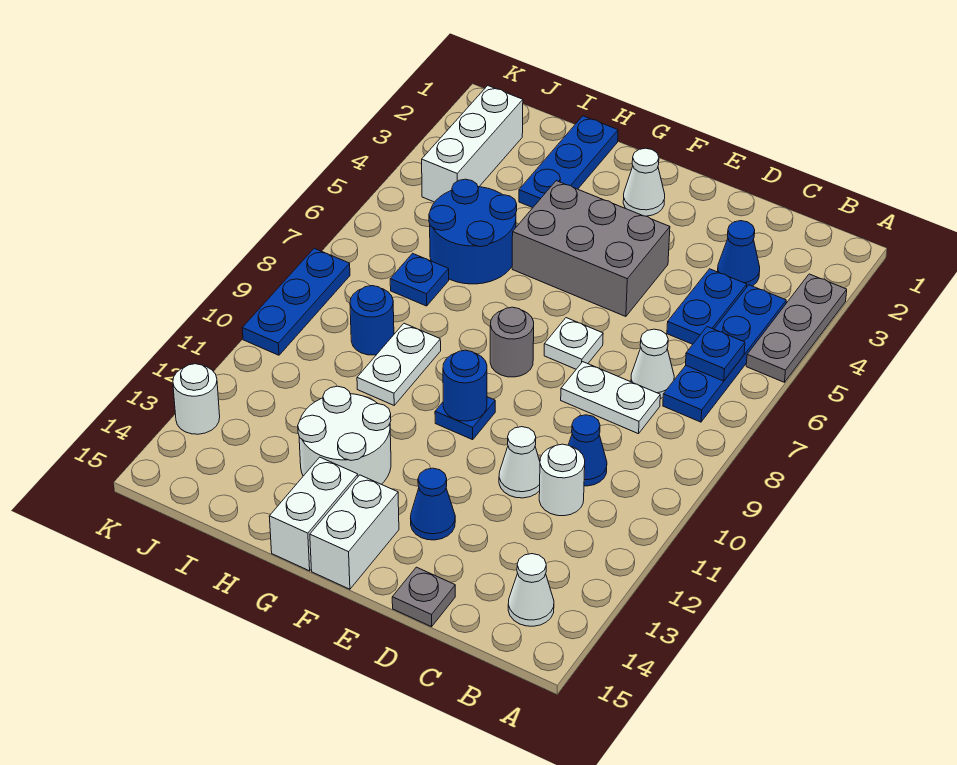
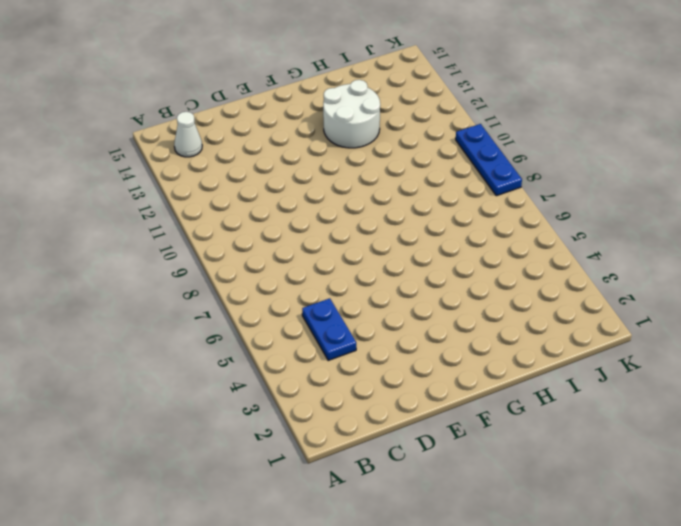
none -> grey plate A3:A5 level 1
none -> blue plate B4:B7 level 1
none -> blue cone C3 level 1
none -> white cone C7 level 1

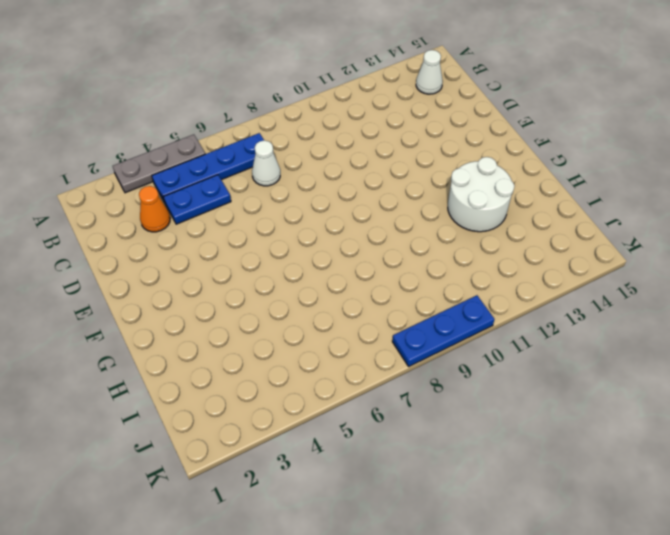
orange cone C3 level 1 -> blue cone C3 level 1
none -> white plate C8:D8 level 1
none -> blue cone C10 level 1
none -> white round brick C11 level 1
none -> white cone D11 level 1

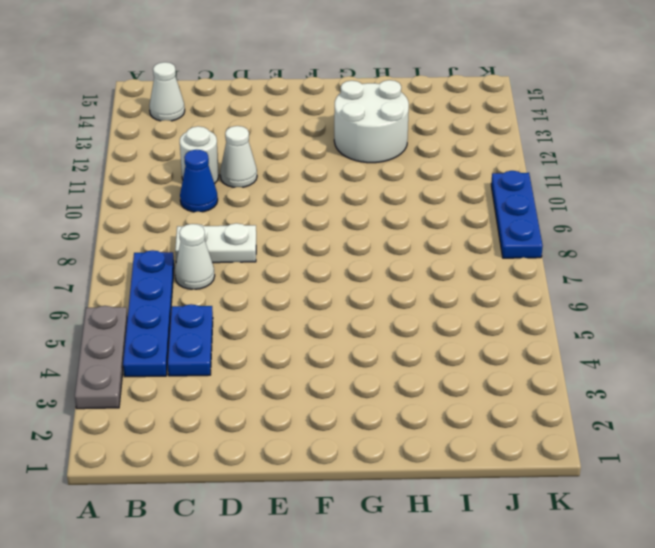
none -> blue cone C3 level 1
none -> grey plate D15 level 1
none -> grey brick E4:G5 level 1
none -> white plate E7 level 1

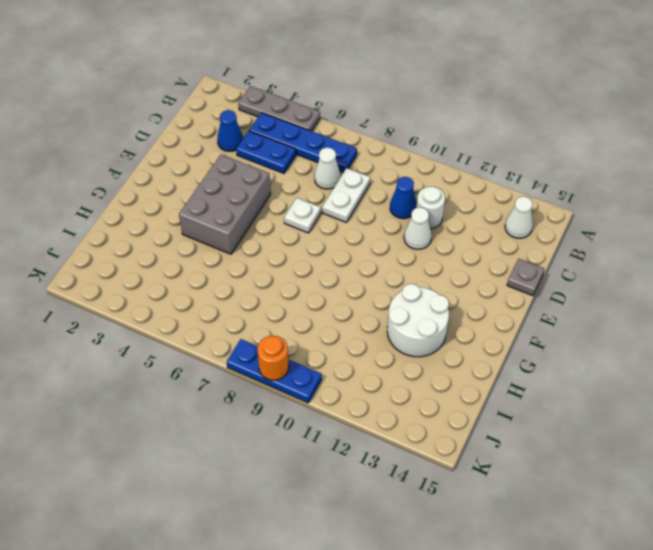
orange round brick K9 level 2 -> none
none -> blue cone E13 level 1
none -> white cone F2 level 1
none -> grey round brick F8 level 1
none -> blue plate F10 level 1

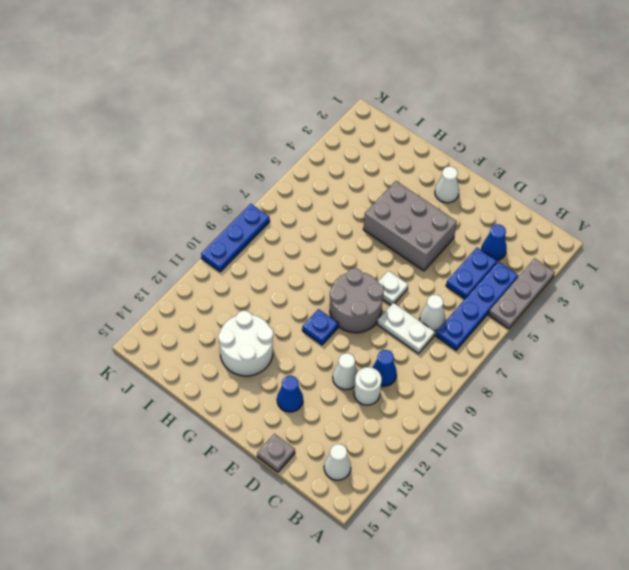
grey round brick E8:F9 level 1 -> grey round brick F8 level 1
none -> white brick F14:F15 level 1
none -> white brick G14:G15 level 1
none -> blue plate H1:H3 level 1
none -> blue round brick H5:I6 level 1

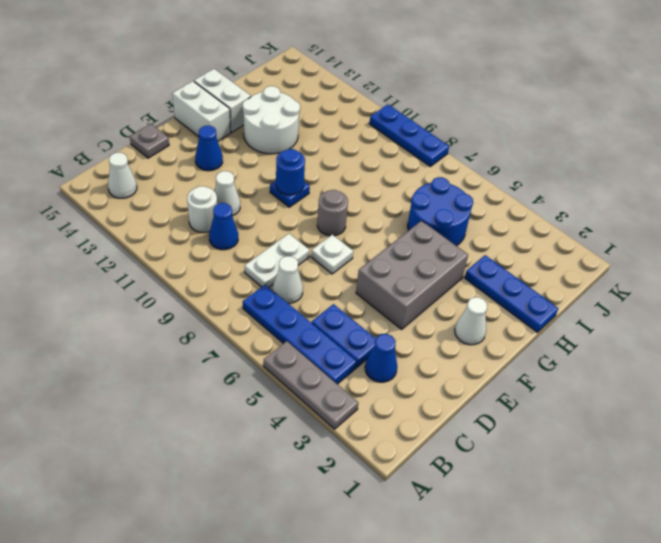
none -> white plate H9:H10 level 1
none -> blue plate I7 level 1
none -> blue round brick I9 level 1
none -> white brick J2:J4 level 1

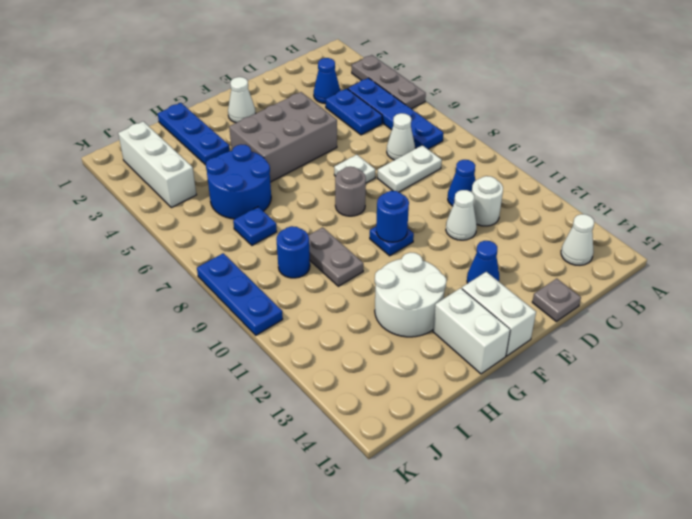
grey plate H9:H10 level 1 -> white plate H9:H10 level 1
none -> white round brick K13 level 1
none -> blue plate B6 level 2

